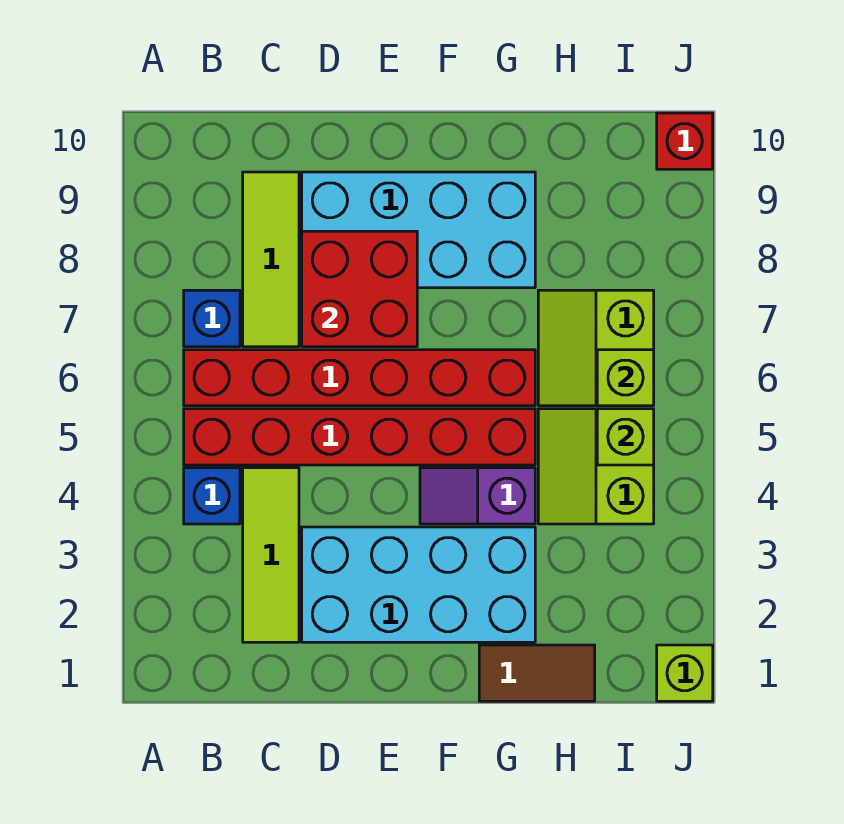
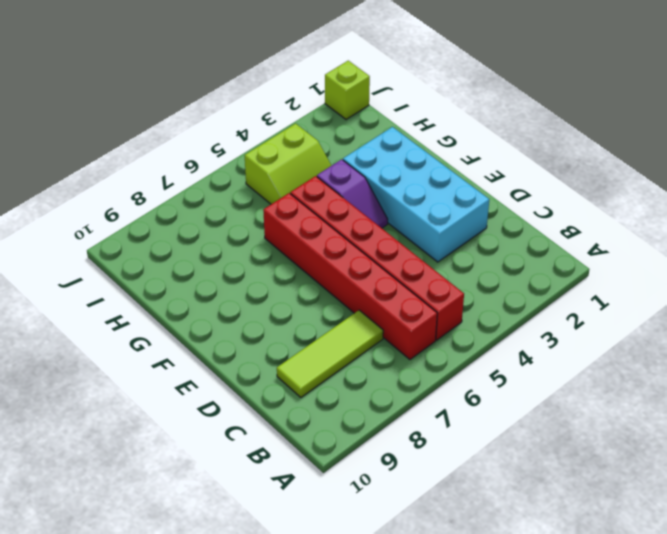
none -> blue brick B4 level 1
none -> blue brick B7 level 1
none -> lime tile C2:C4 level 1

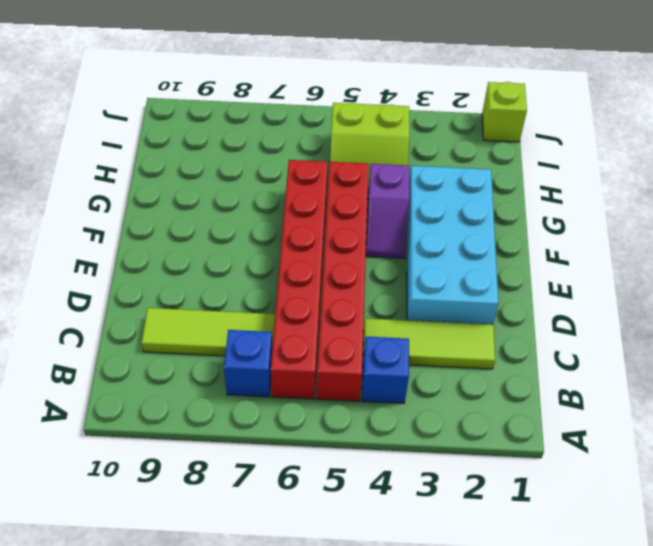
none -> cyan brick D8:G9 level 1
none -> brown tile G1:H1 level 1
none -> lime slope H6:I7 level 1 top I

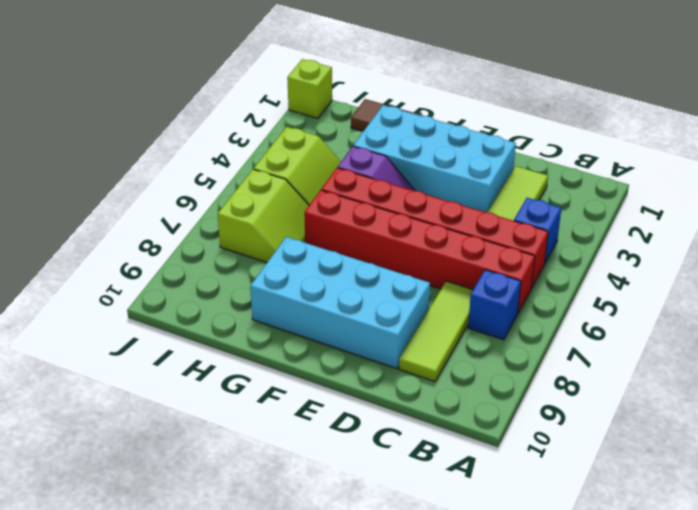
none -> red brick J10 level 1
none -> red brick D7:E8 level 2
none -> lime brick I5 level 2

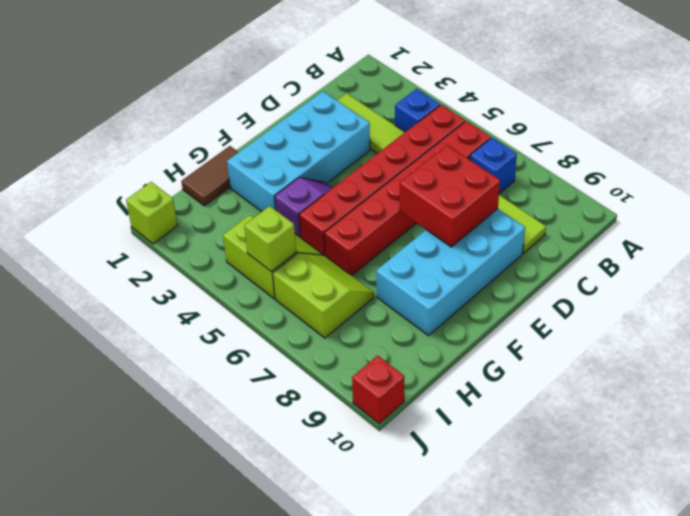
none -> lime brick I6 level 2

